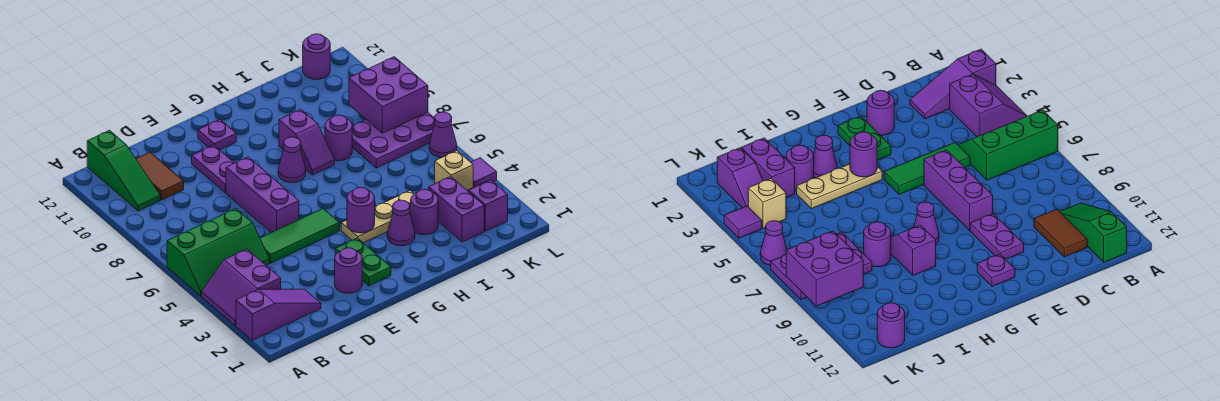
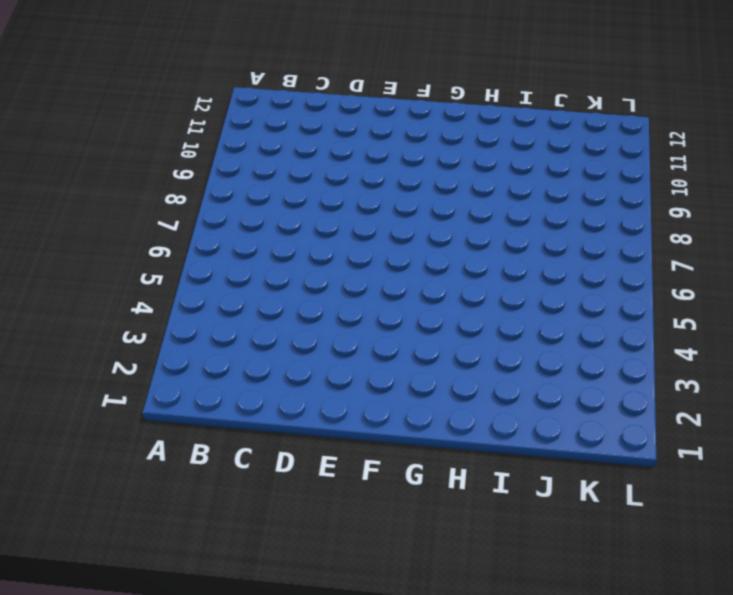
none -> purple slope A2:C2 level 1 top A
none -> purple slope A3:B4 level 1 top B
none -> green slope A5:C6 level 1 top 6

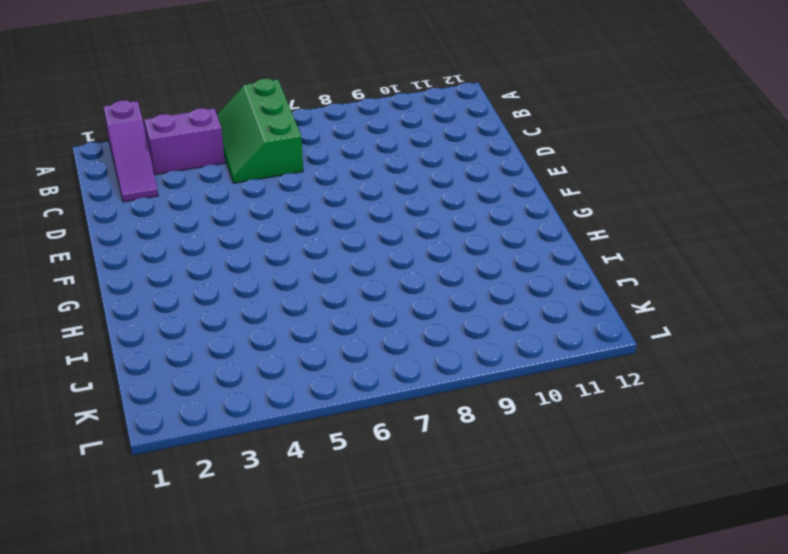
none -> green slope B10:B12 level 1 top 12
none -> brown tile C10:C11 level 1
none -> green tile D5:F5 level 1

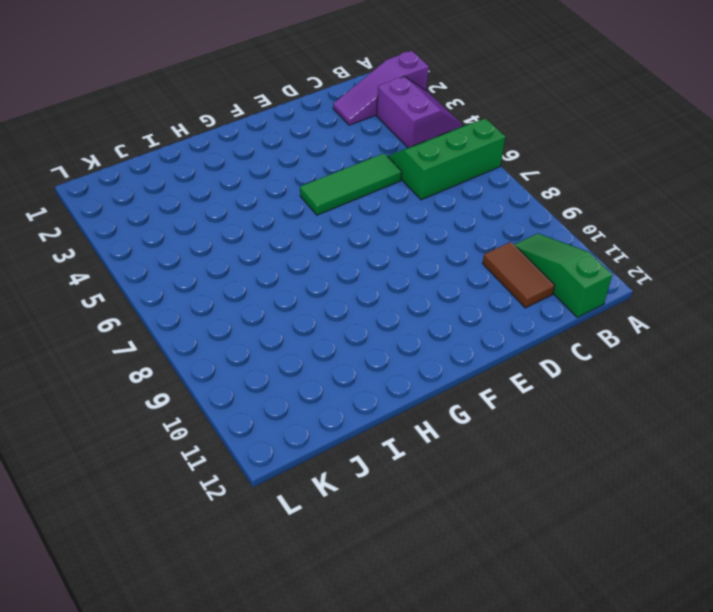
none -> purple round brick E2 level 1
none -> purple brick E6:E8 level 1
none -> purple plate E9:E10 level 1

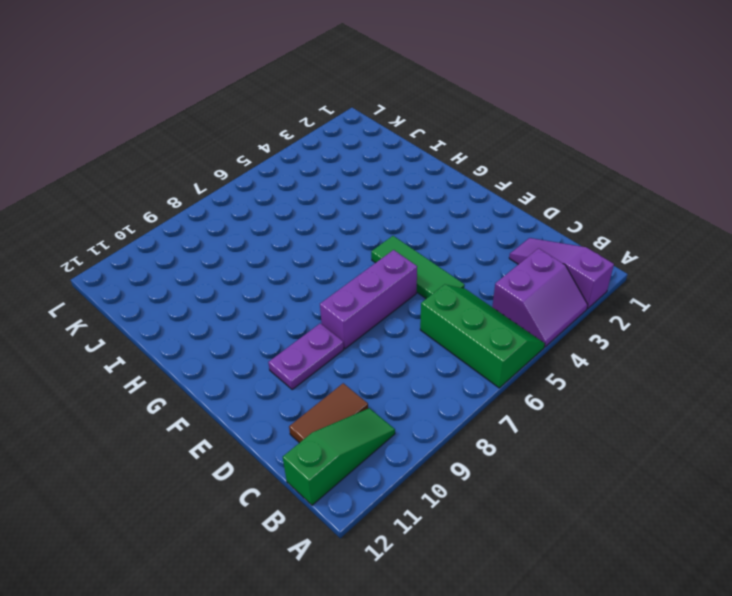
none -> purple round brick E2 level 1
none -> green plate F2:F3 level 1
none -> purple plate F11 level 1

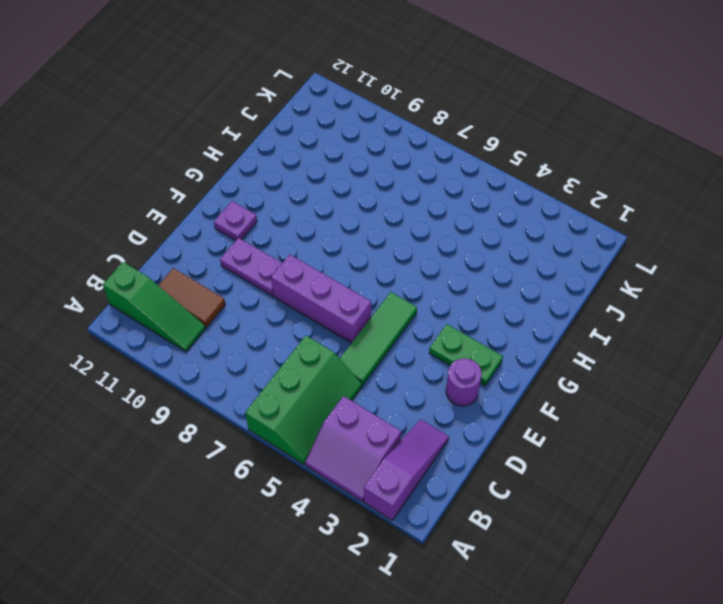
none -> tan plate G4:I4 level 1
none -> purple cone G8 level 1
none -> purple cone H3 level 1

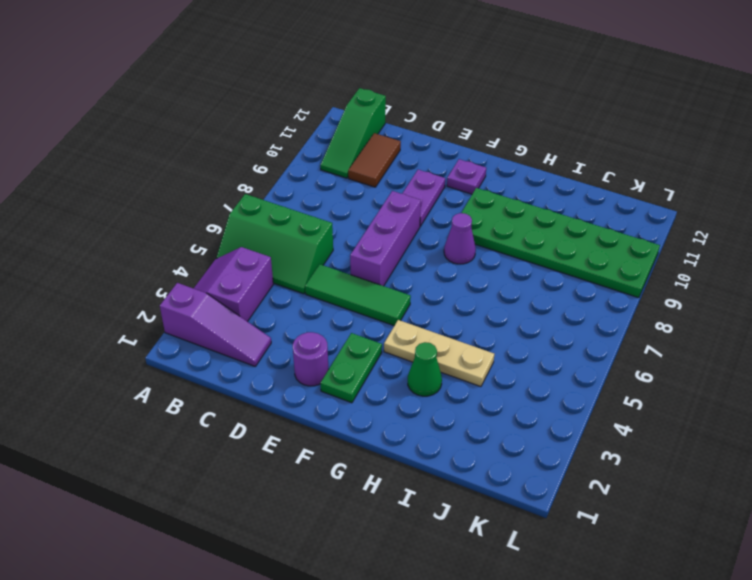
green plate G9:L10 level 1 -> purple slope H8:H9 level 1 top 9
green cone H3 level 1 -> purple cone H3 level 1
none -> purple round brick I3 level 1
none -> purple round brick I8 level 1
none -> purple brick J2:J3 level 1

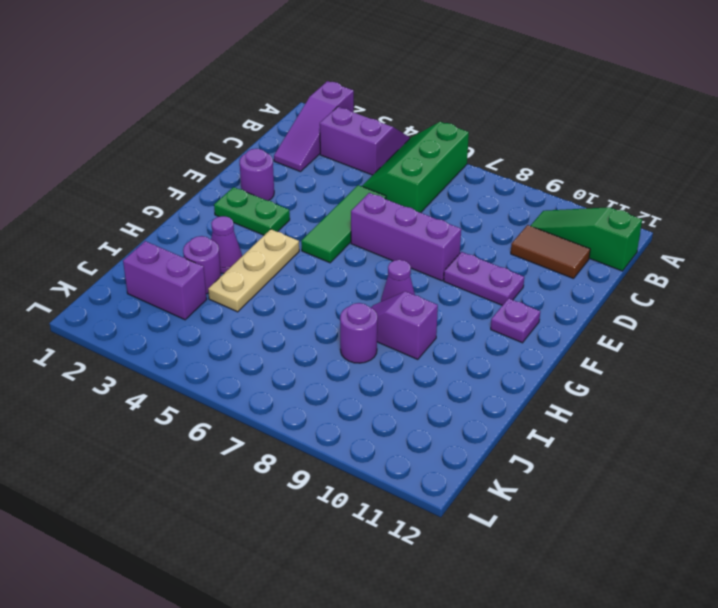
none -> purple plate J7:L8 level 1
none -> purple slope K2:K3 level 1 top 2
none -> tan brick K4 level 1

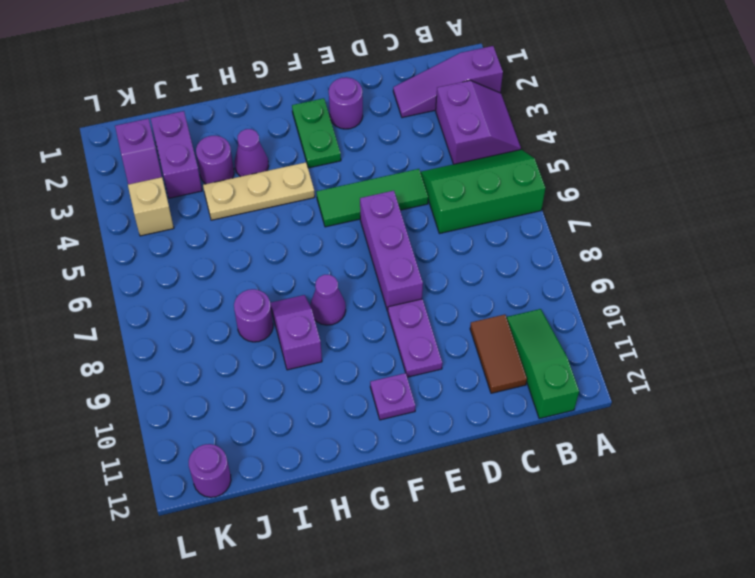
none -> purple plate J7:L8 level 1
none -> purple tile L4 level 1
none -> purple cone L6 level 1

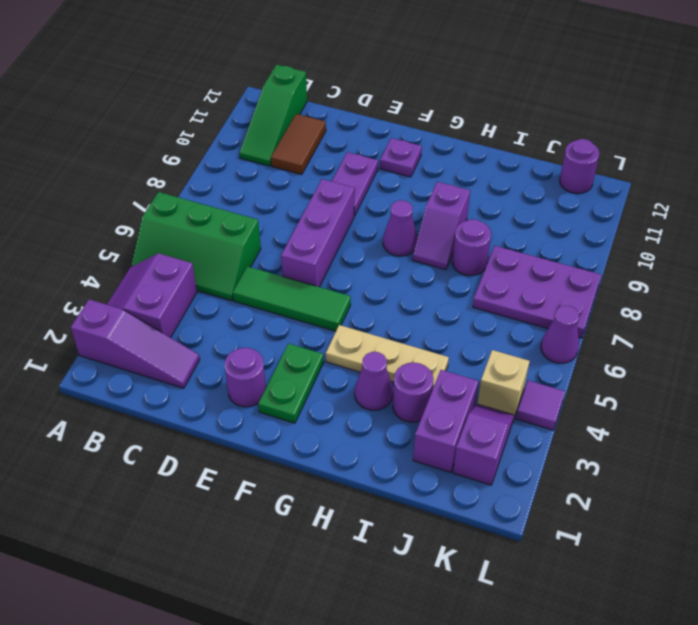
none -> purple round brick G4 level 2
none -> purple brick K8:L9 level 2

